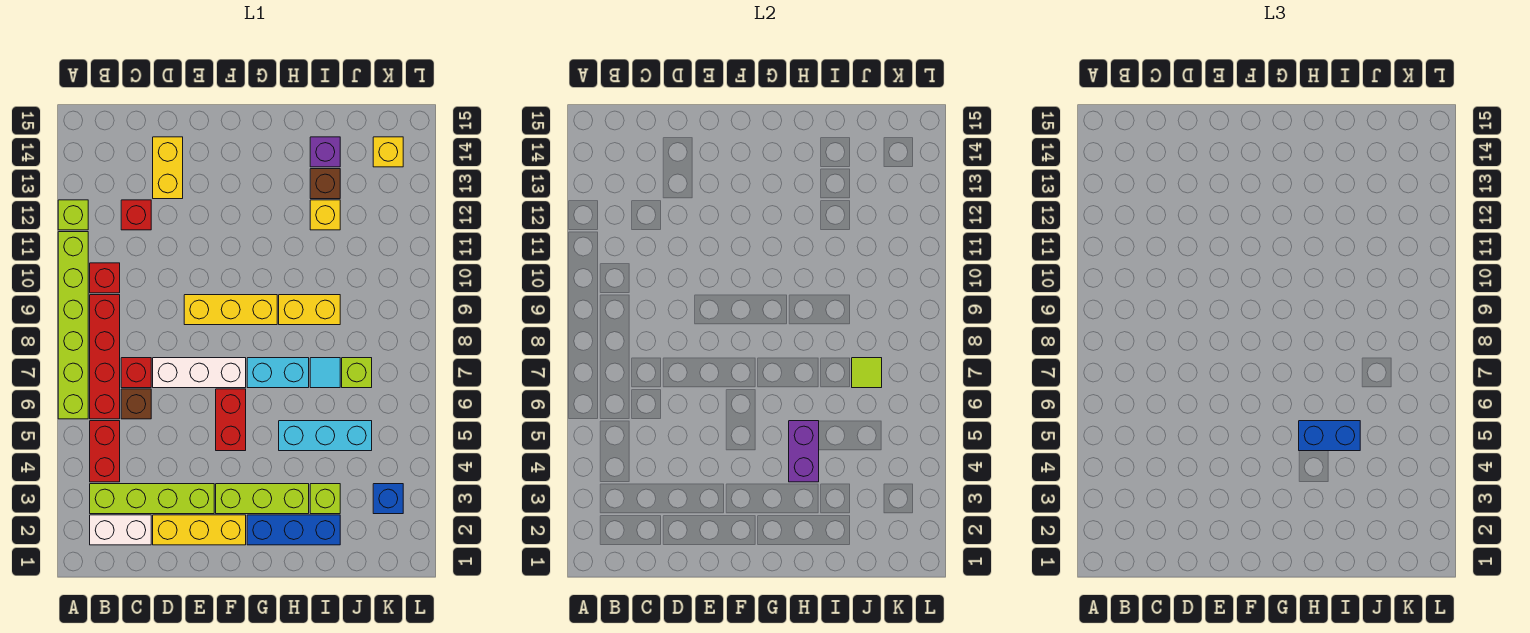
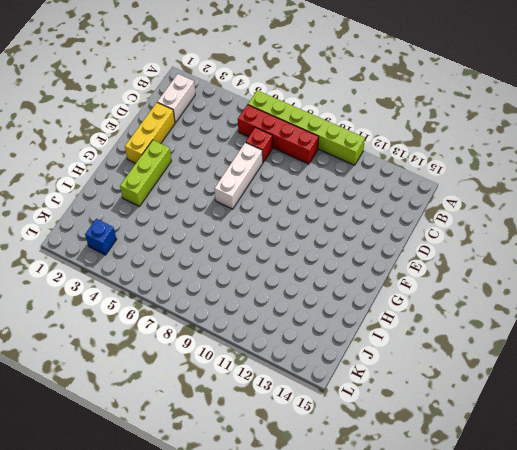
none -> lime brick A12 level 1
none -> lime brick B3:E3 level 1
none -> red brick B4:B5 level 1
none -> red brick B10 level 1

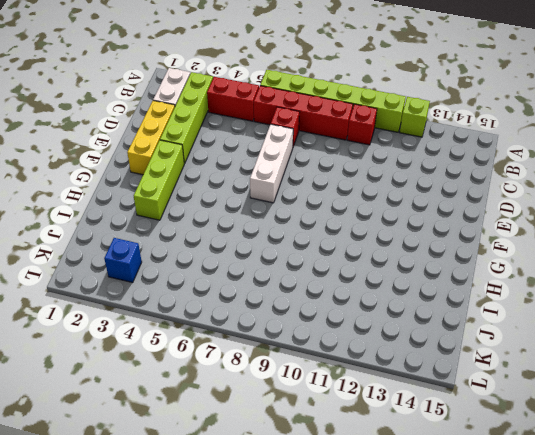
none -> brown brick C6 level 1
none -> red brick C12 level 1
none -> yellow brick D13:D14 level 1
none -> yellow brick E9:G9 level 1

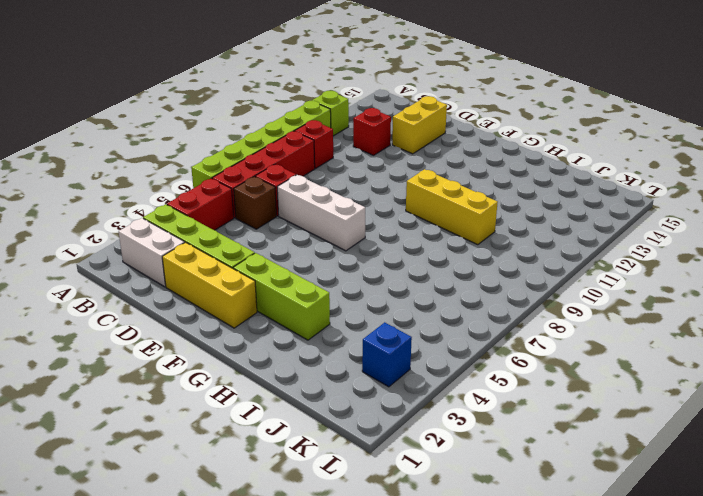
yellow brick G10:I10 level 1 -> yellow brick E9:G9 level 1
none -> red brick F5:F6 level 1
none -> blue brick G2:I2 level 1
none -> cyan brick G7:H7 level 1
none -> cyan brick H5:J5 level 1

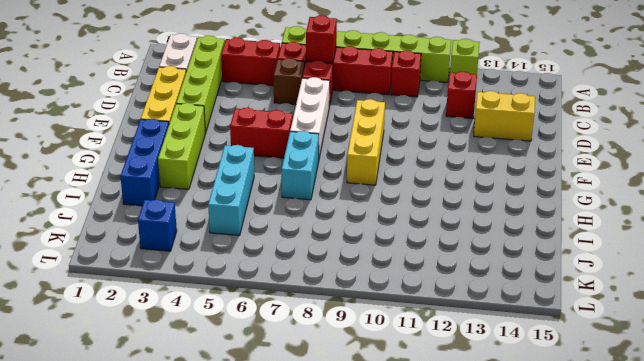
red brick B7 level 2 -> none
none -> yellow brick H9:I9 level 1
none -> lime brick I3 level 1
none -> cyan tile I7 level 1
none -> yellow brick I12 level 1

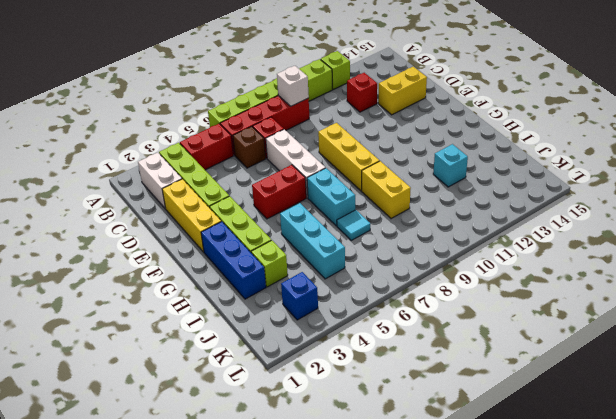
white brick B9 level 2 -> none
cyan brick I12 level 1 -> yellow brick I12 level 1
none -> red brick B10 level 1
none -> brown brick I13 level 1
none -> purple brick I14 level 1
none -> lime brick J7 level 1

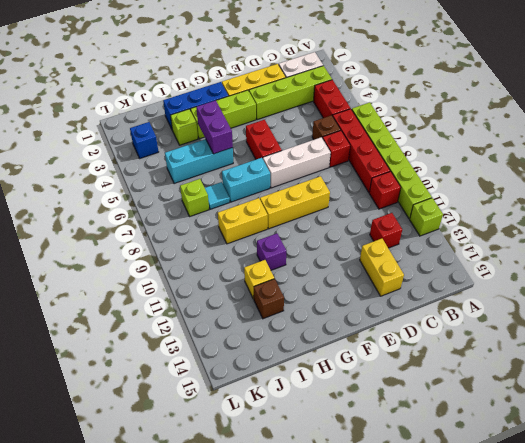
purple brick H11 level 1 -> purple brick I14 level 1
none -> yellow brick K14 level 1
none -> lime tile J7 level 2
none -> blue brick H5:I5 level 3

